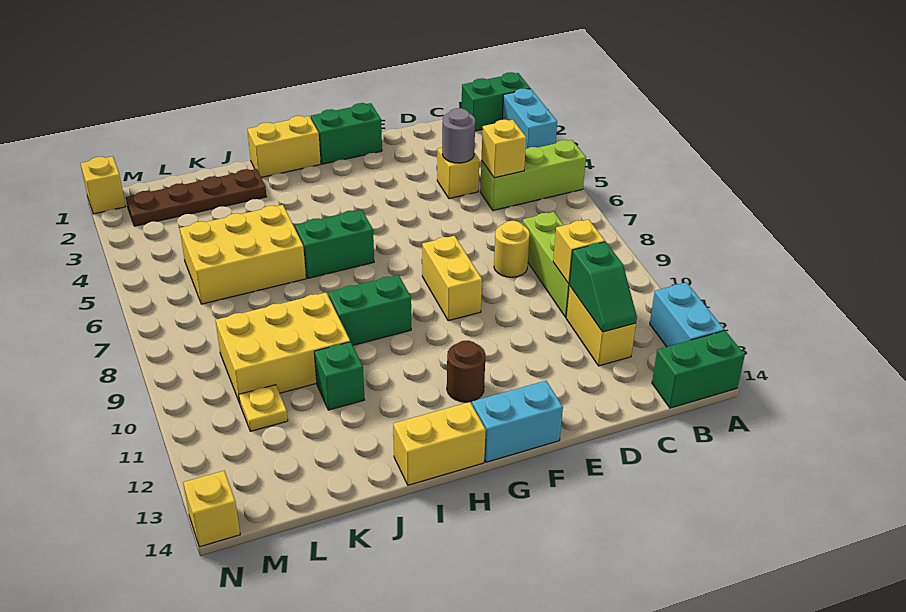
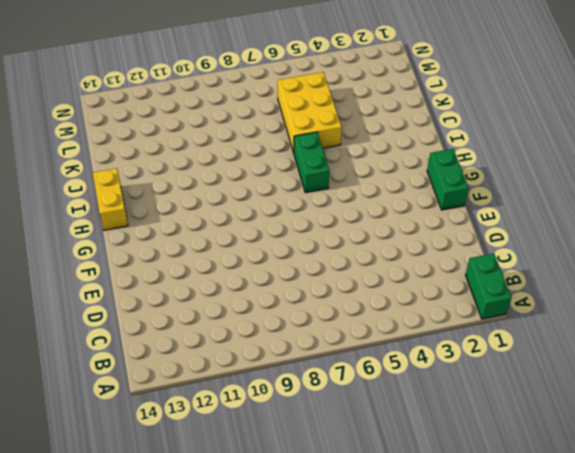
none -> cyan brick A2:A3 level 1
none -> lime brick A5:C5 level 1
none -> cyan brick A12:A13 level 1

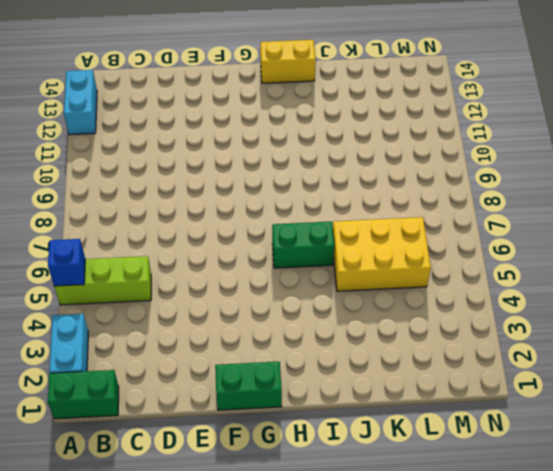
blue brick A5 level 2 -> none
none -> green brick A14:B14 level 1
none -> lime brick C8:C10 level 1
none -> yellow brick C11:C12 level 1

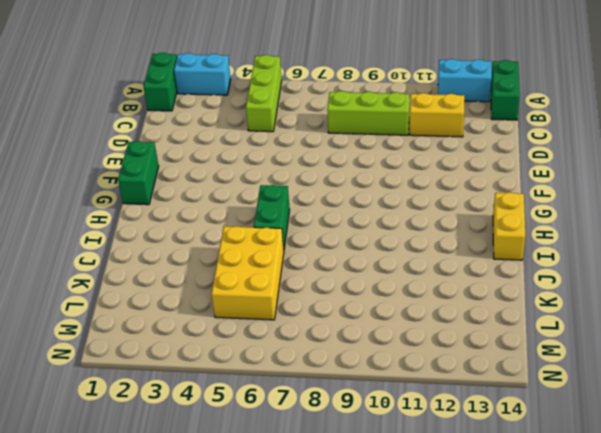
none -> yellow brick D4 level 1
none -> yellow round brick D8 level 1
none -> yellow brick F8:F9 level 1

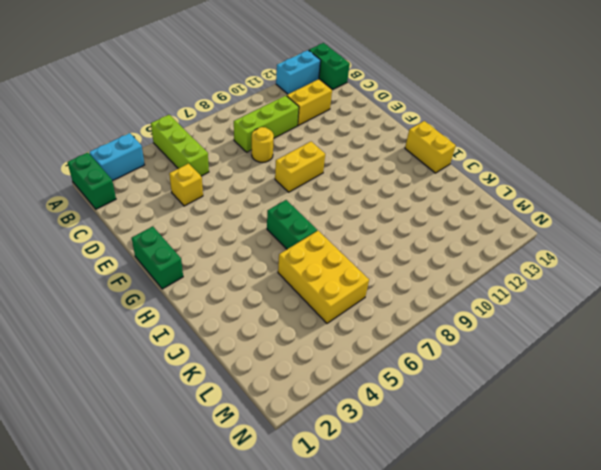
none -> cyan brick F14:G14 level 1
none -> brown round brick G12 level 1
none -> yellow brick H1:I1 level 1

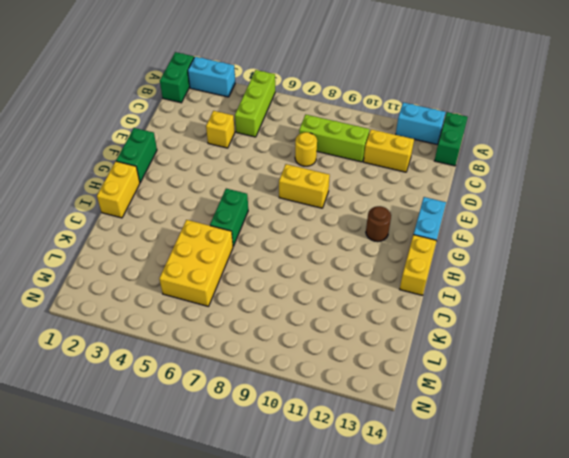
none -> green brick H9:I9 level 1
none -> brown plate J2:M2 level 1
none -> yellow brick J9:L10 level 1

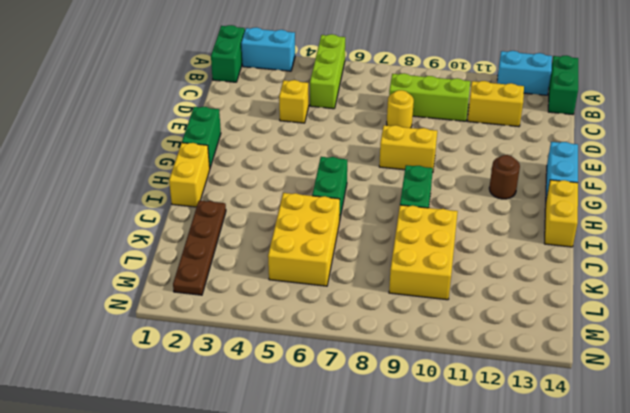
none -> green brick J11 level 1
none -> yellow plate L11 level 1
none -> yellow brick N1 level 1

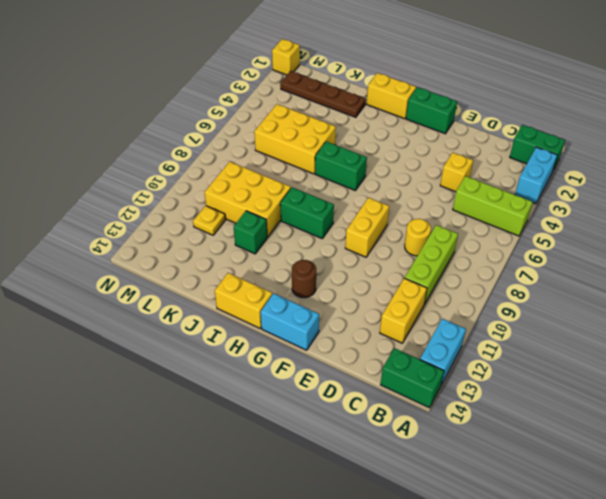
none -> yellow brick N14 level 1
none -> yellow brick C5 level 2
none -> yellow brick C10 level 2

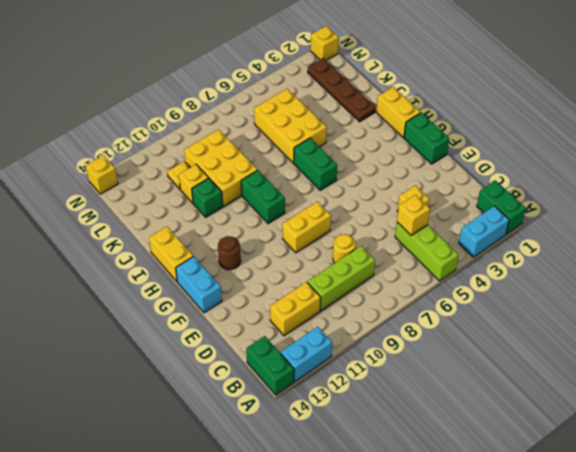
yellow brick K11 level 1 -> yellow brick C10 level 2
none -> green slope C11:C12 level 2 top 11
none -> grey round brick D4 level 2

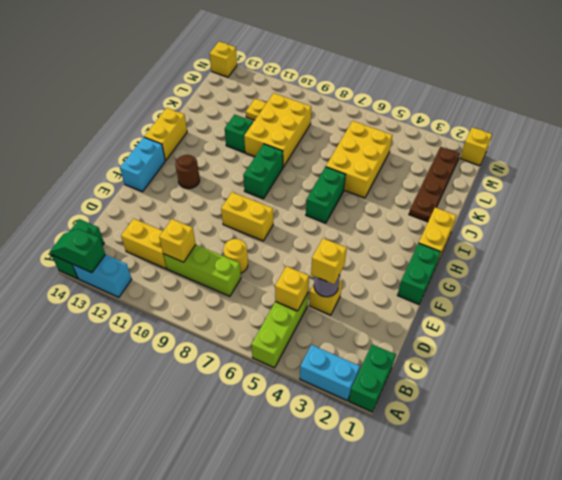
green slope A13:A14 level 2 top 13 -> green slope C11:C12 level 2 top 11
yellow brick D4 level 3 -> none

